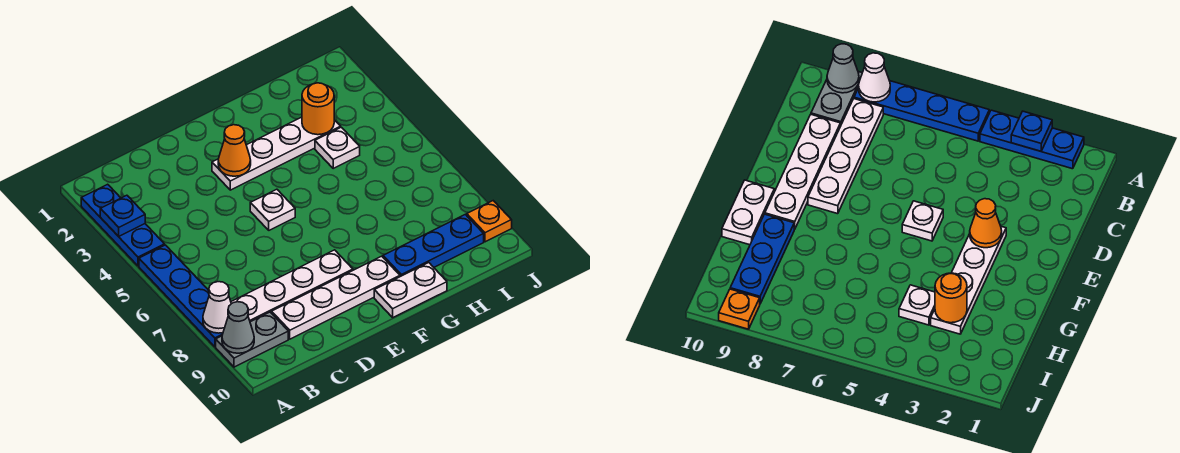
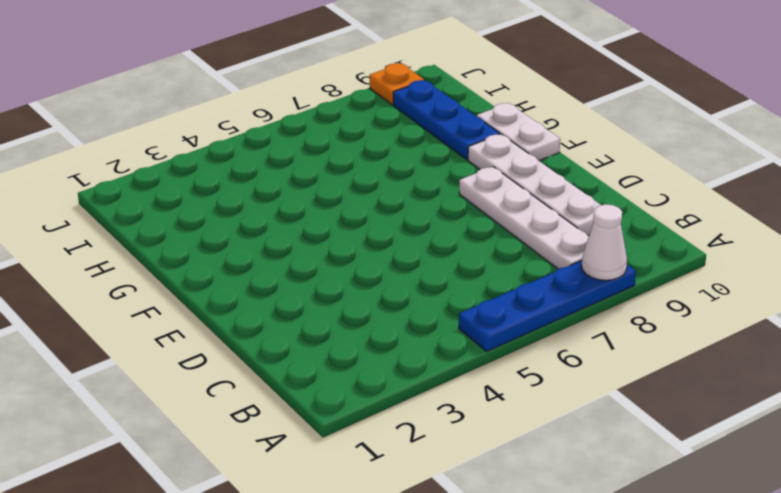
none -> blue plate A2:A4 level 1
none -> grey plate A9:B9 level 1
none -> white plate E3:H3 level 1

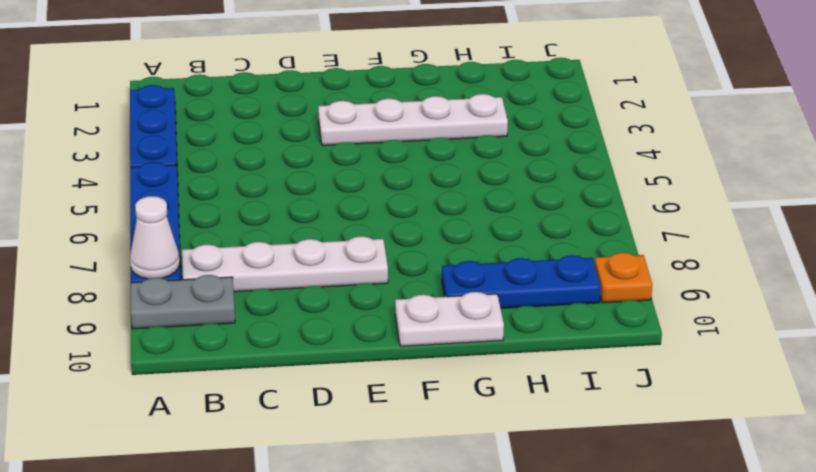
none -> white plate C9:F9 level 1
none -> white plate E5 level 1
none -> white plate H4 level 1

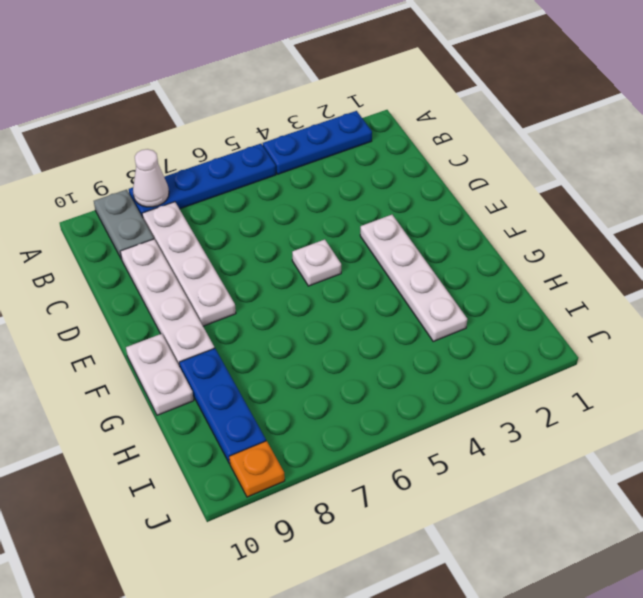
none -> white plate H4 level 1
none -> blue plate A3 level 2
none -> grey cone A9 level 2

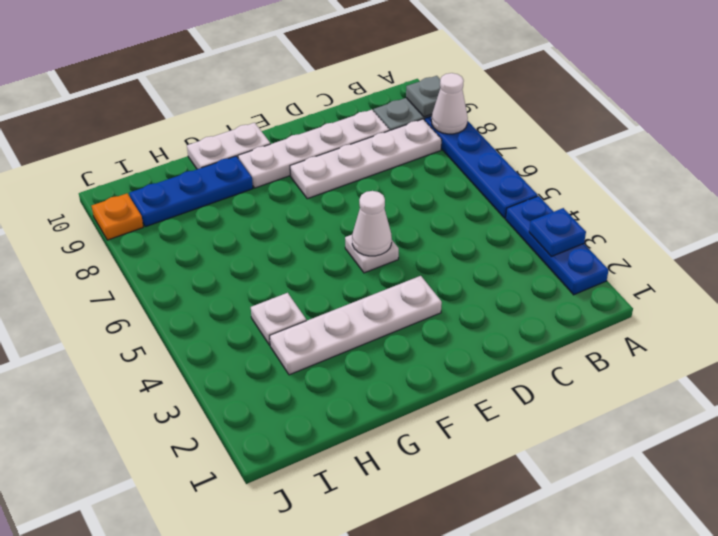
grey plate A9 level 2 -> grey cone A9 level 2
white cone E5 level 2 -> none
none -> orange cone E3 level 2
none -> orange round brick H3 level 2

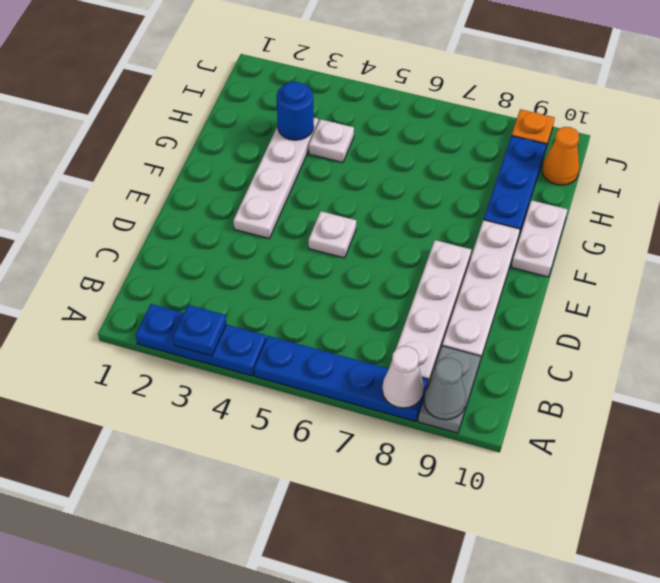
blue round brick H3 level 2 -> orange round brick H3 level 2
orange cone I10 level 1 -> orange cone E3 level 2

